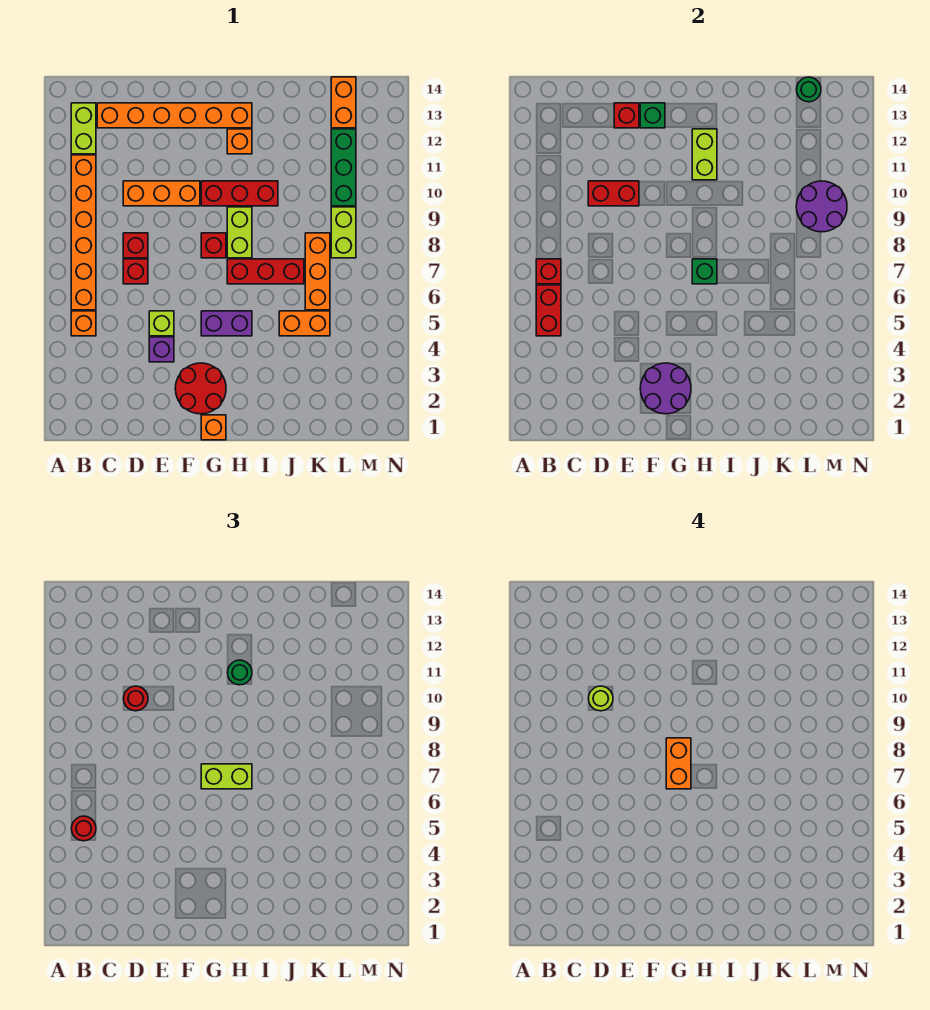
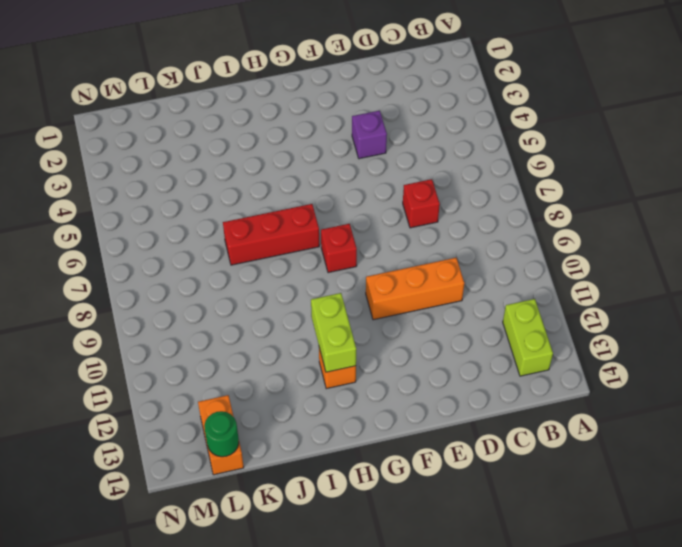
none -> orange brick B5 level 1
none -> orange brick B6:B11 level 1
none -> orange brick C13:H13 level 1
none -> red brick D8 level 1

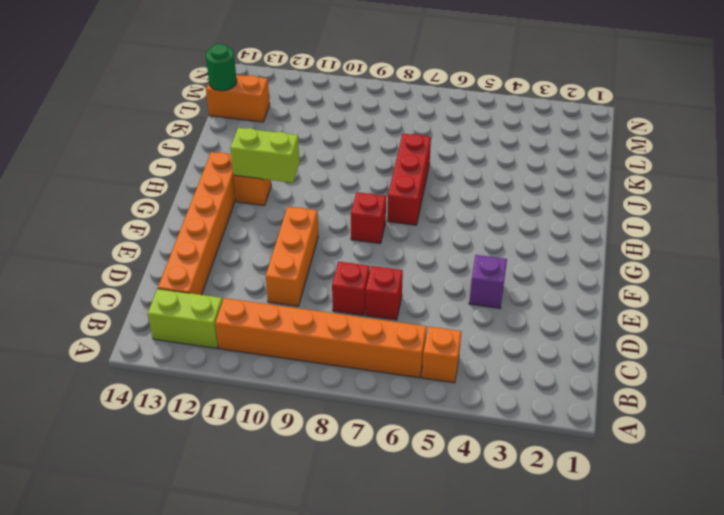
none -> lime brick E5 level 1
none -> red round brick F2:G3 level 1
none -> orange brick G1 level 1
none -> purple brick G5:H5 level 1

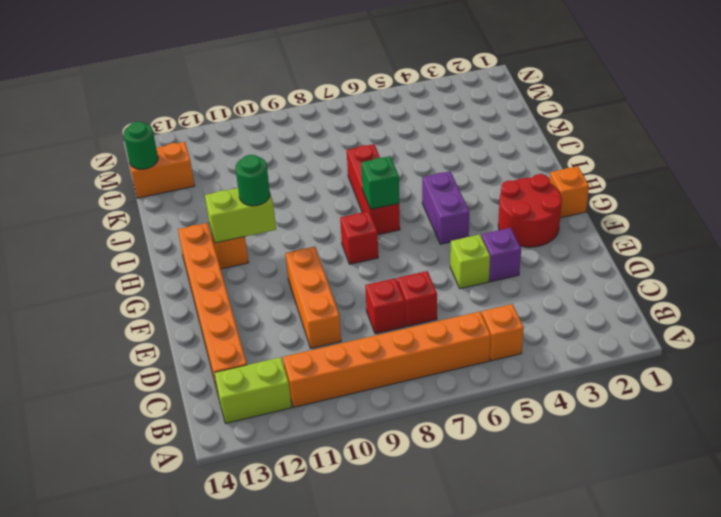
none -> red brick G10:I10 level 1
none -> lime brick H8:H9 level 1
none -> orange brick J5:K5 level 1
none -> orange brick K6:K8 level 1

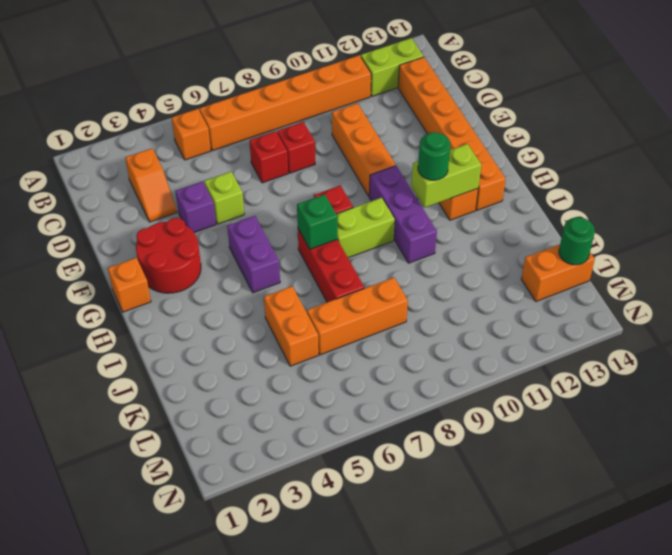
orange slope C3:D3 level 1 top C -> none
purple brick G10:I10 level 1 -> red brick G10:I10 level 1
none -> lime brick L8:L9 level 1
none -> green brick L10:L12 level 1
none -> red brick B5:B6 level 2
none -> red brick B7 level 2

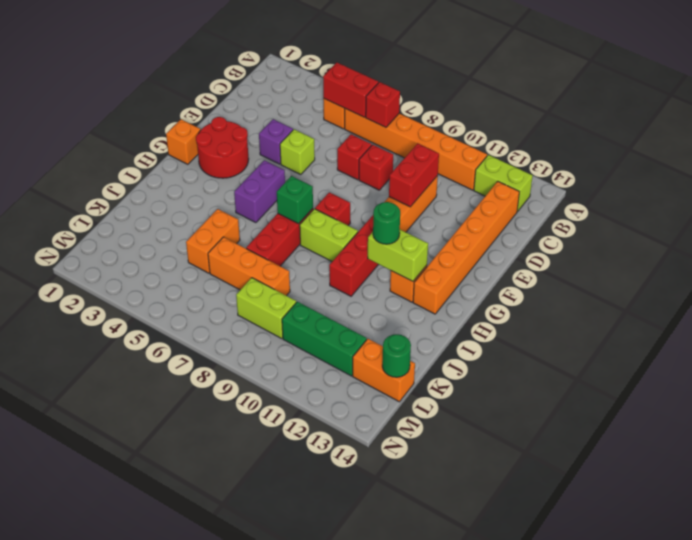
none -> red brick E13 level 2
none -> purple round brick F2:G3 level 2
none -> green brick F13 level 2
none -> purple round brick L9:M10 level 2

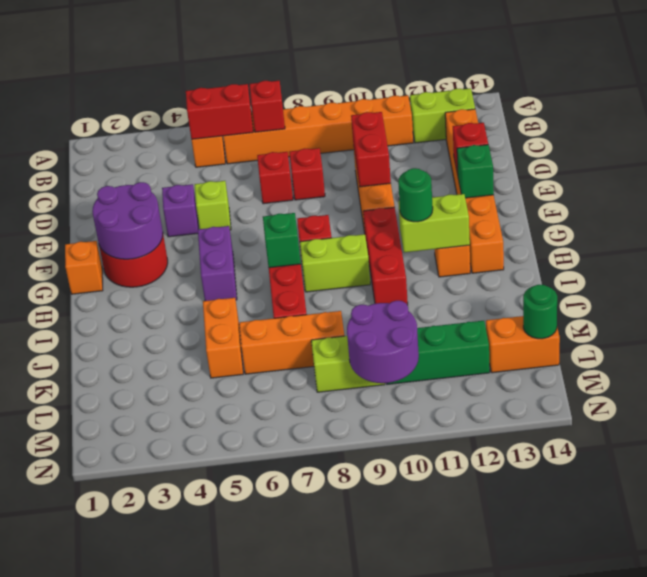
none -> red round brick B5 level 3
none -> red round brick D10 level 3
none -> lime brick G7:H7 level 3
none -> lime round brick D10 level 4

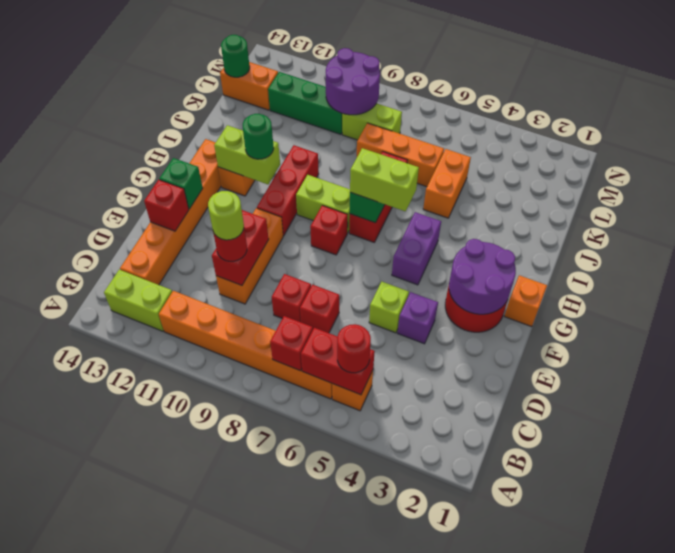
lime brick H6:H7 level 3 -> lime brick G7:H7 level 3
none -> orange brick G7:G8 level 4

